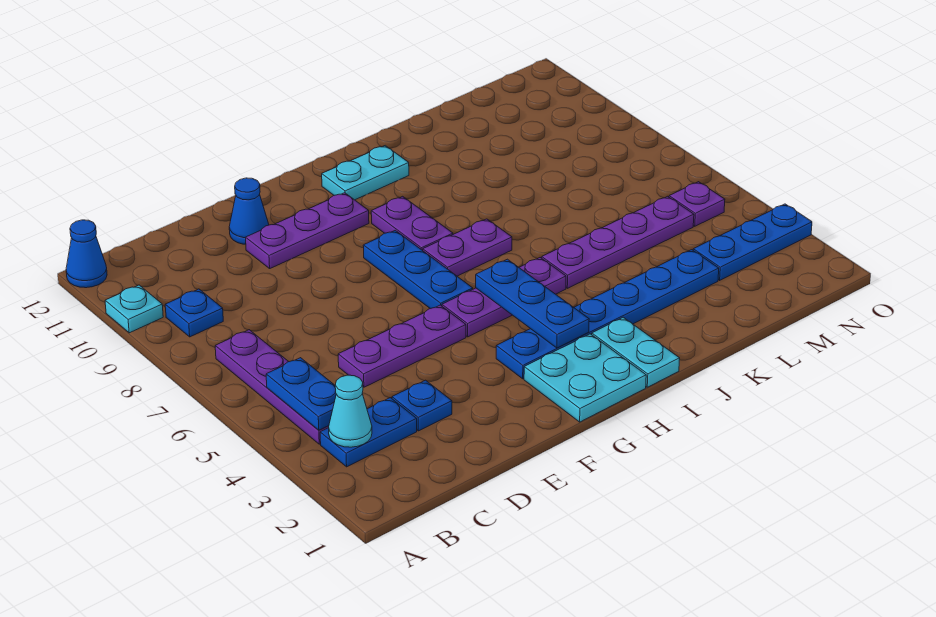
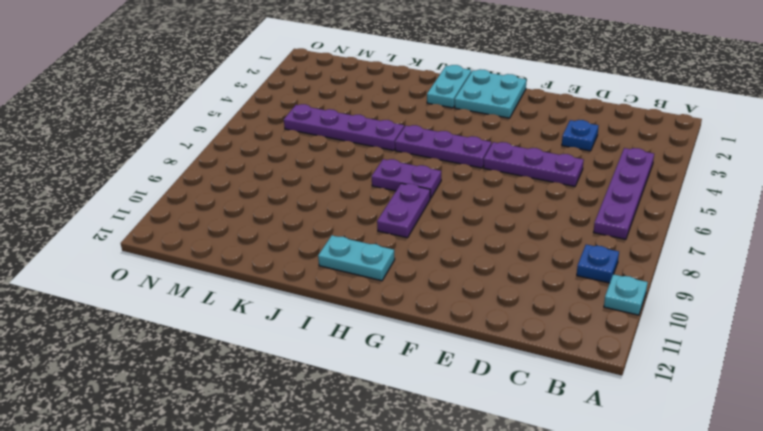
none -> blue cone A12 level 1
none -> blue plate B3:C3 level 1
none -> purple plate E10:G10 level 1

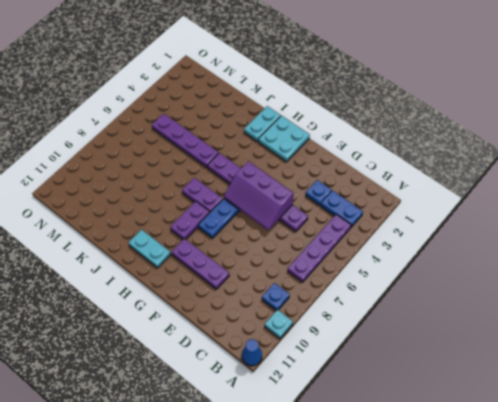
purple slope E5:G6 level 2 top 5 -> none
none -> blue cone E11 level 1
none -> blue plate G3:L3 level 1
none -> blue plate M3:O3 level 1

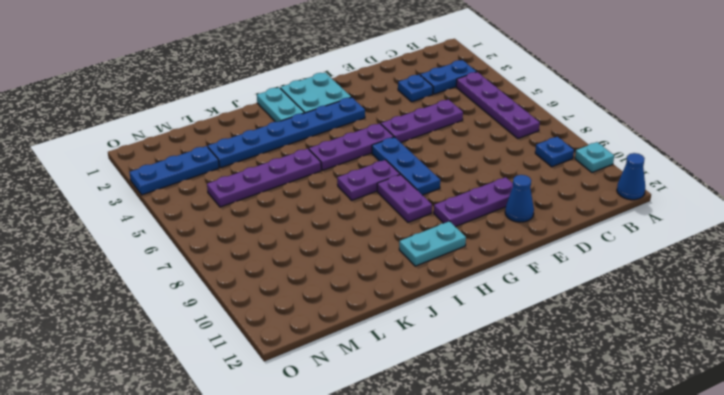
none -> purple plate N5 level 1
none -> cyan cone B3 level 2
none -> blue plate B4:B5 level 2

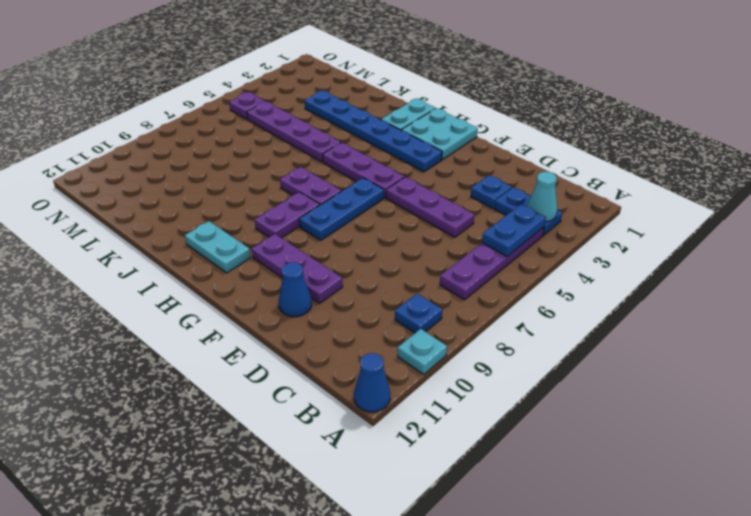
none -> blue plate M3:O3 level 1
none -> blue plate H3:H5 level 2

